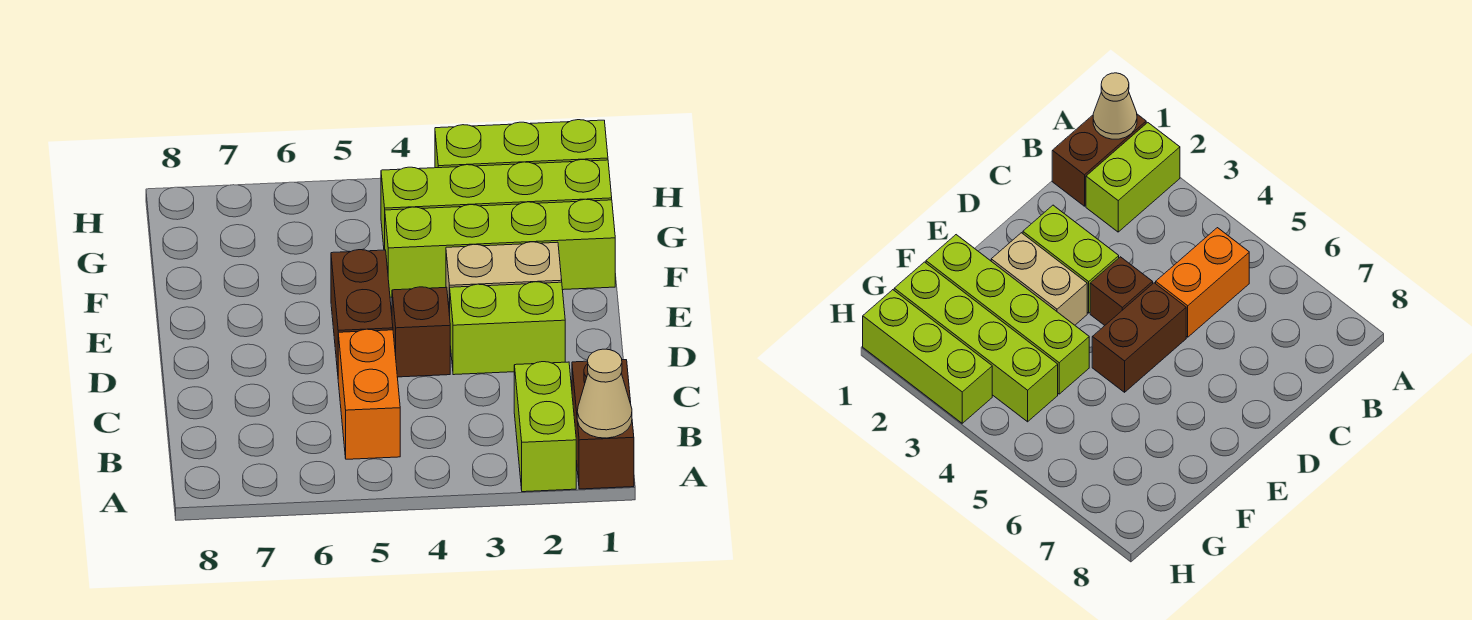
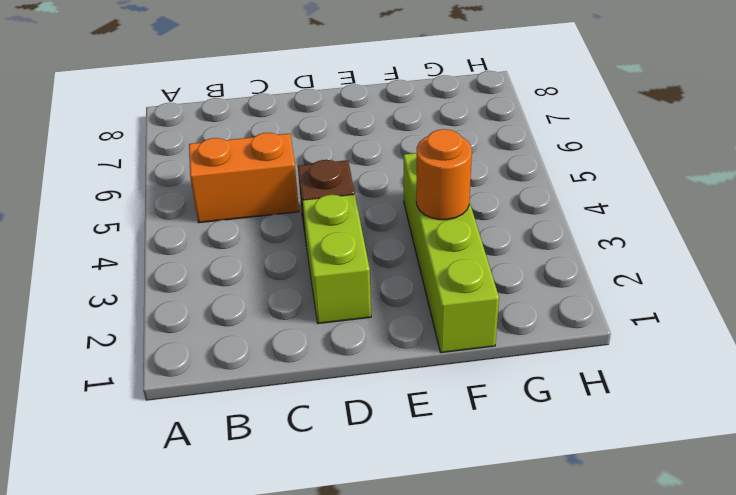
orange round brick F3 level 2 -> none
none -> brown brick A1:B1 level 1
none -> lime brick A2:B2 level 1

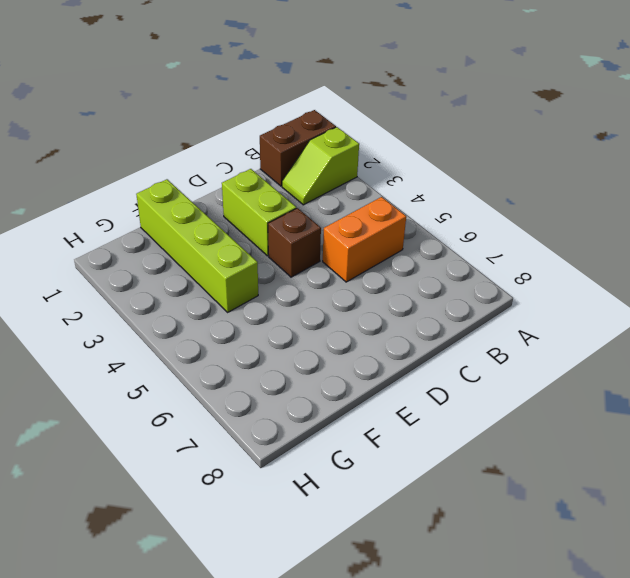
lime slope A2:B2 level 1 top A -> lime brick A2:B2 level 1
none -> brown brick D5:E5 level 1
none -> tan brick E2:E3 level 1

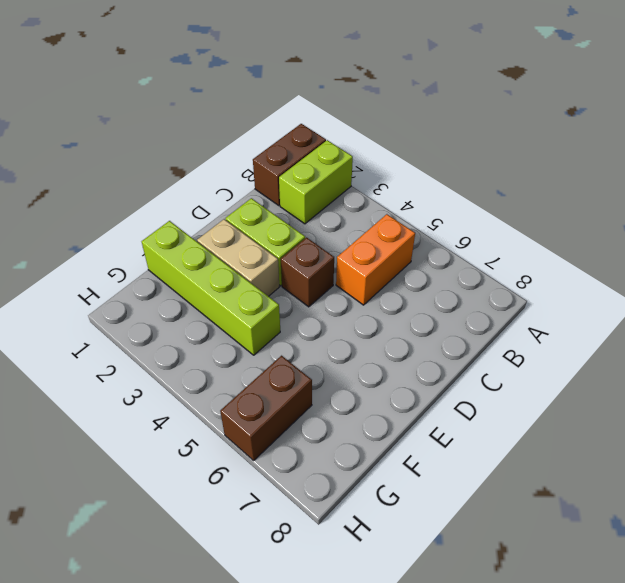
brown brick G6:H6 level 1 -> brown brick D5:E5 level 1
none -> lime brick G1:G4 level 1
none -> lime brick H1:H3 level 1

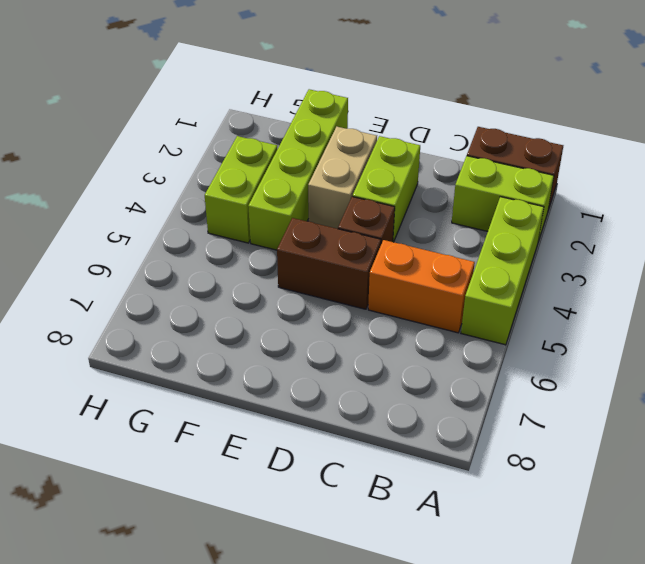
lime brick A3:A5 level 1 -> lime brick H1:H3 level 1
lime brick G3:G4 level 1 -> lime brick G1:G4 level 1
none -> tan cone A1 level 2

